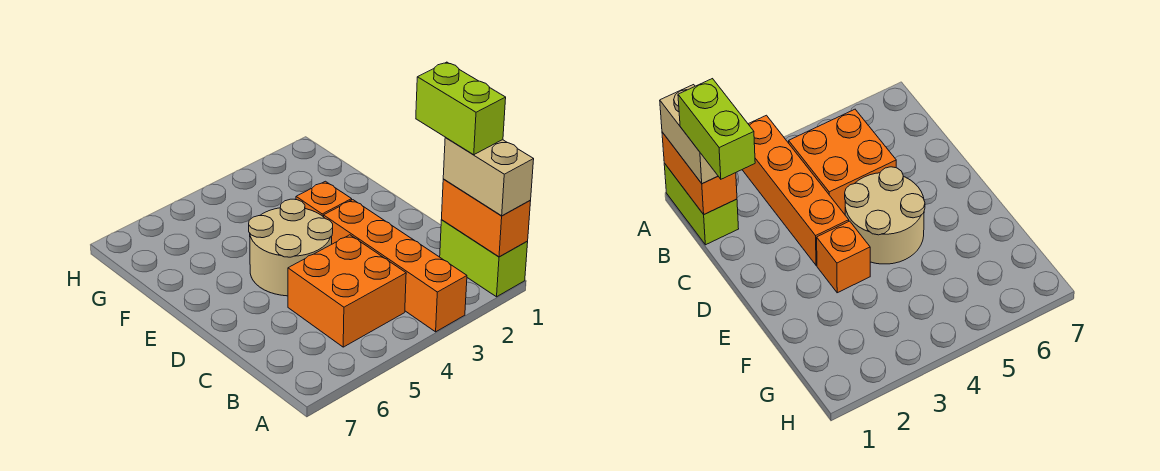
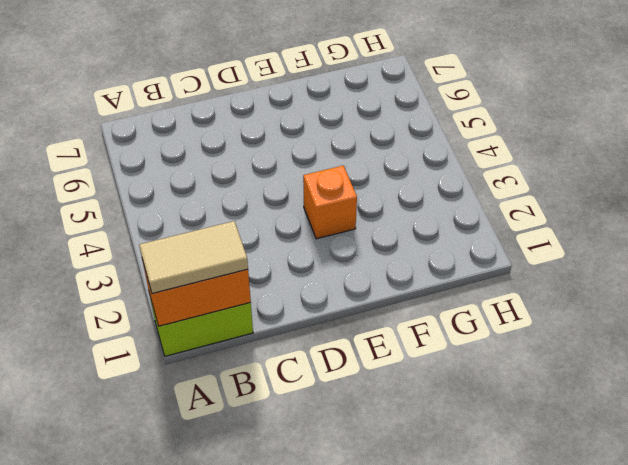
tan tile A1:B1 level 3 -> tan brick A1:B1 level 3
none -> orange brick A3:D3 level 1
none -> orange brick B4:C5 level 1

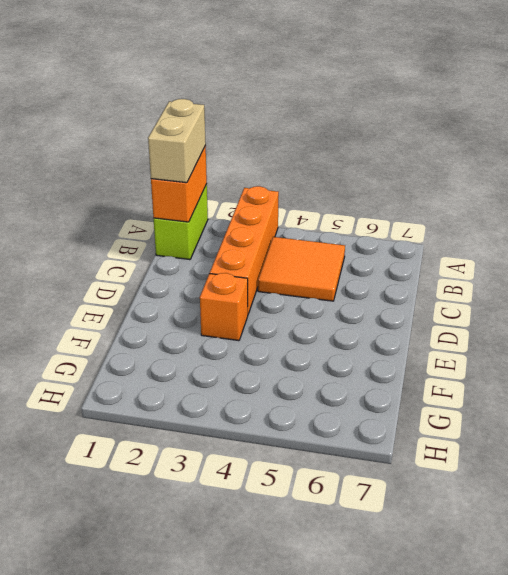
orange tile B4:C5 level 1 -> orange brick B4:C5 level 1
none -> tan round brick D4:E5 level 1
none -> lime brick B1:C1 level 4

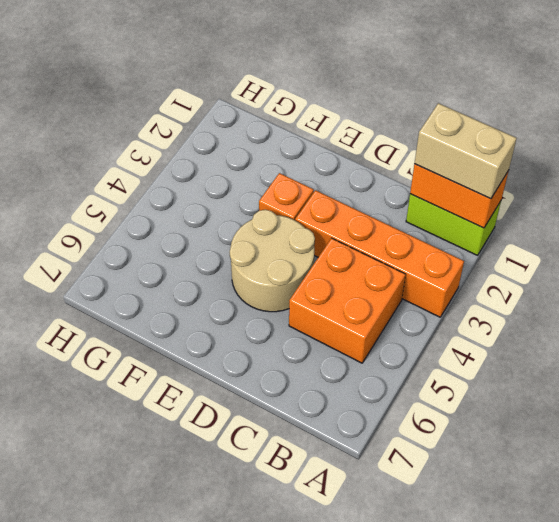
none -> lime brick B1:C1 level 4

